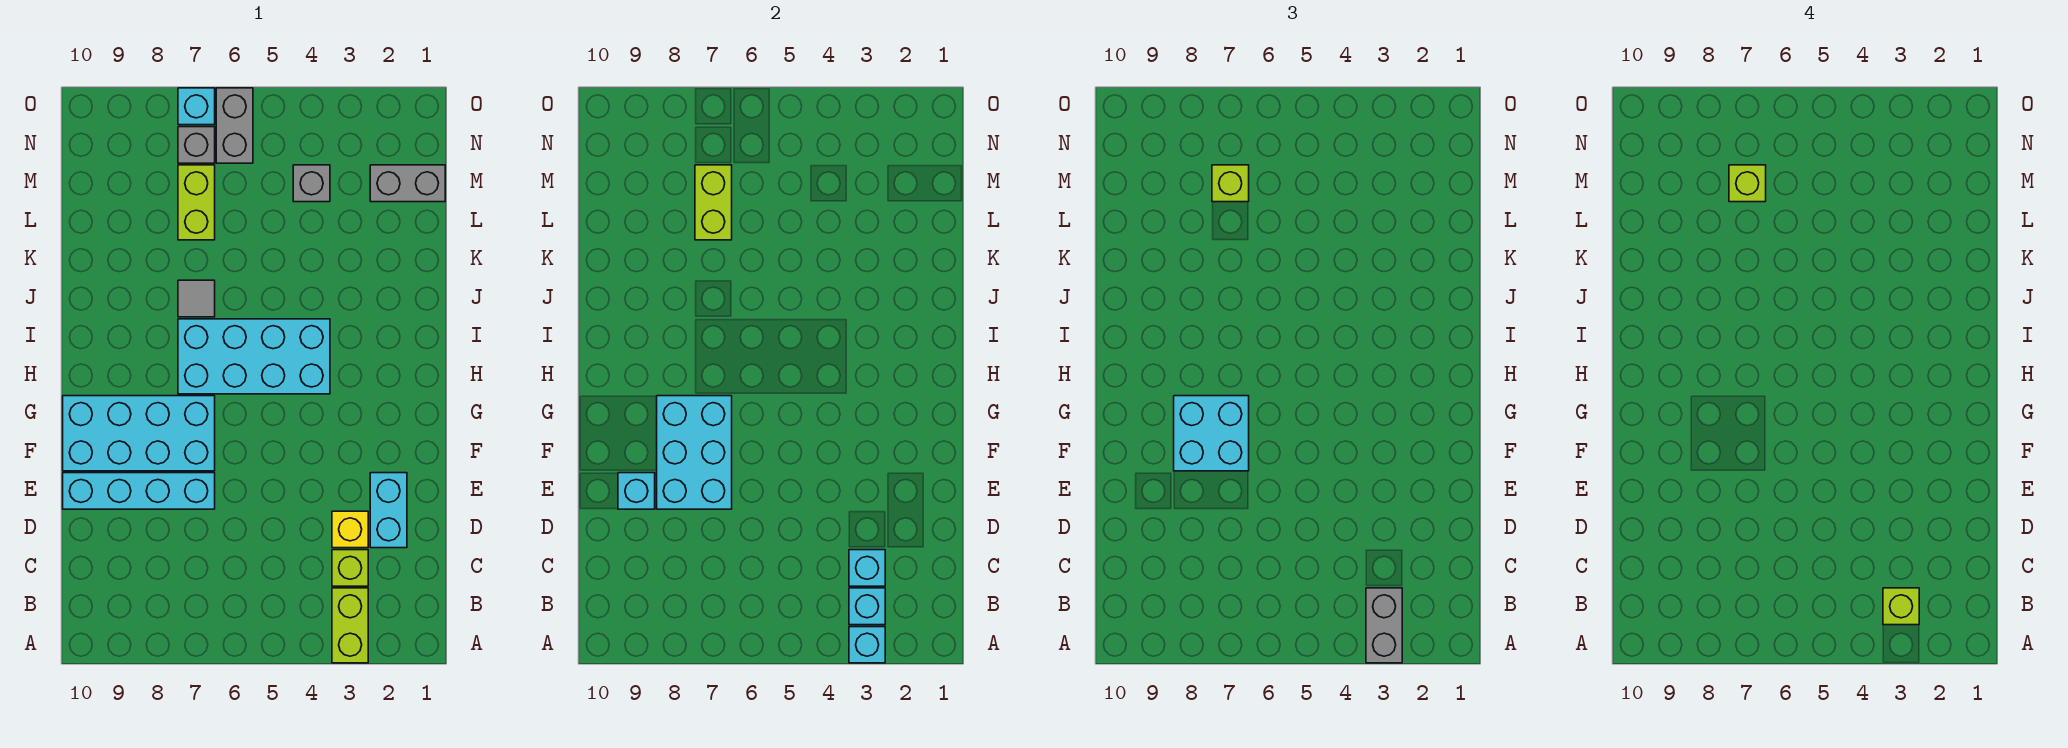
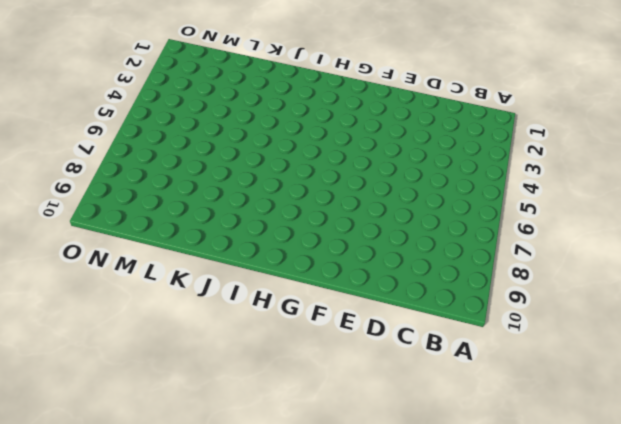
none -> lime brick A3:B3 level 1
none -> lime brick C3 level 1
none -> cyan brick D2:E2 level 1

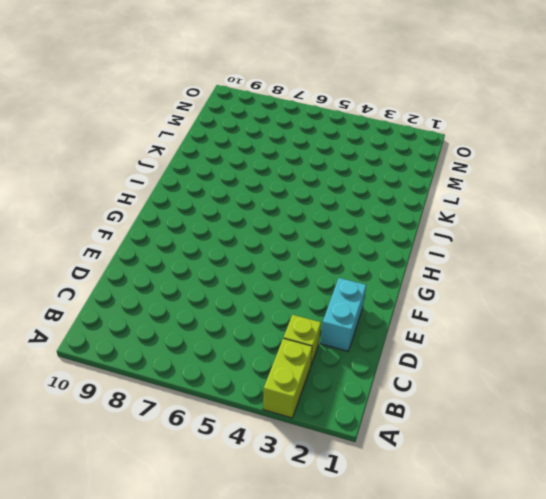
none -> yellow brick D3 level 1
none -> cyan brick E7:E10 level 1
none -> cyan brick F7:G10 level 1

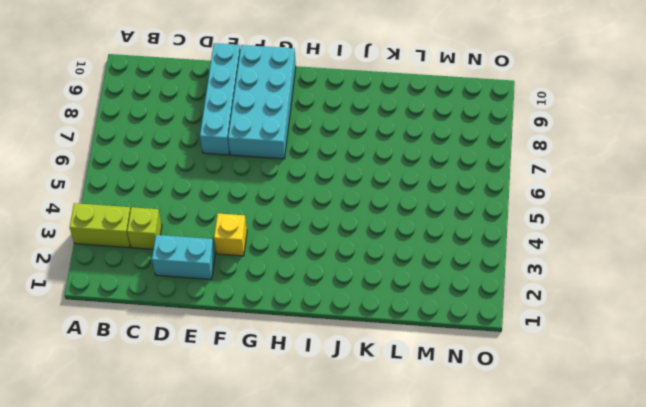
yellow brick F3 level 1 -> yellow brick D3 level 1
none -> cyan brick H4:I7 level 1
none -> grey tile J7 level 1
none -> lime brick L7:M7 level 1

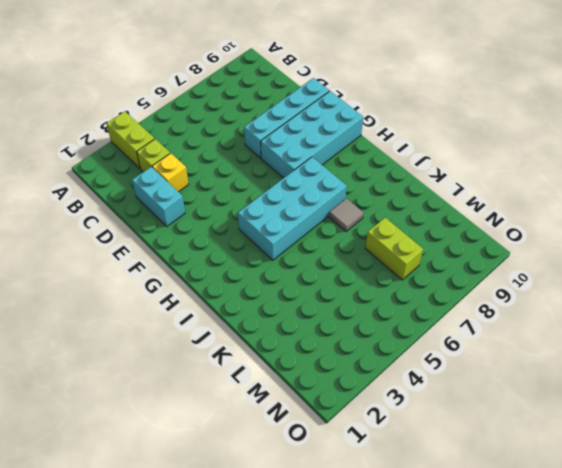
none -> grey brick M1:M2 level 1
none -> grey brick M4 level 1
none -> grey brick N6:O6 level 1

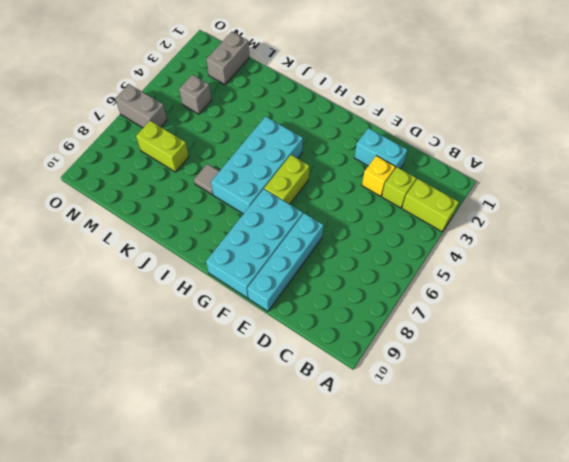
lime brick G5:G6 level 1 -> lime brick L7:M7 level 2
none -> grey brick N7 level 1
none -> cyan brick O7 level 1
none -> cyan brick A3 level 2

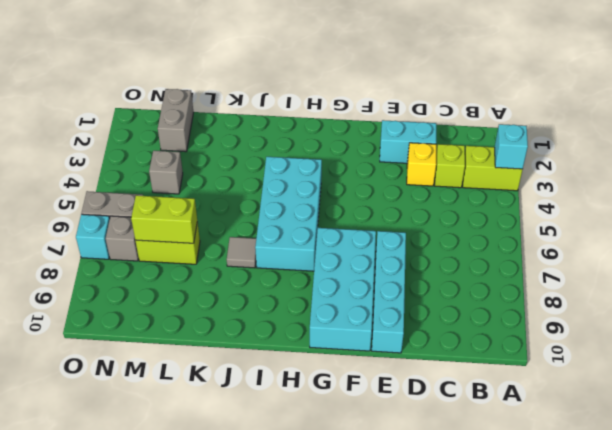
none -> cyan brick B3 level 2
none -> cyan brick C3 level 2
none -> cyan brick E7:G8 level 2

